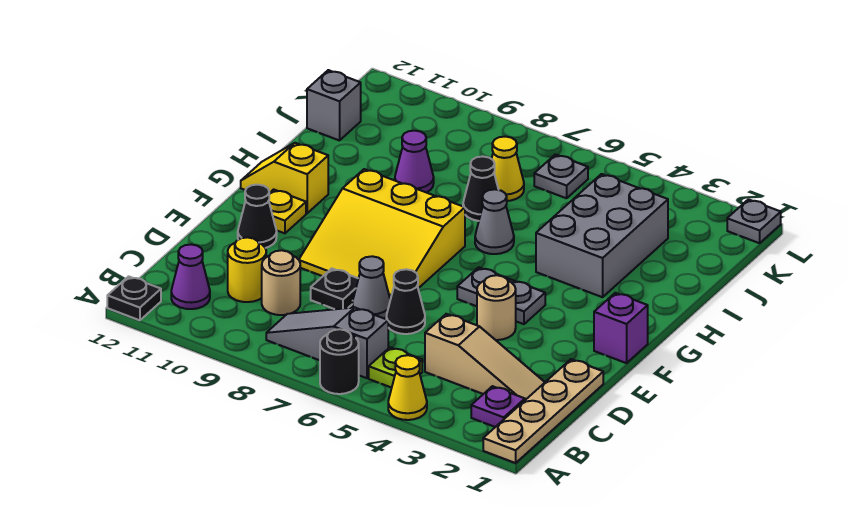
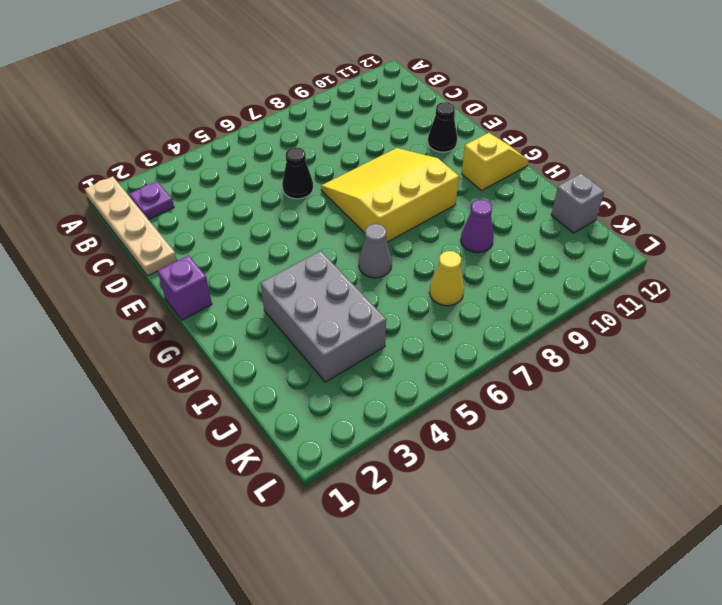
none -> yellow cone A4 level 1
none -> black round brick A6 level 1
none -> black plate A12 level 1

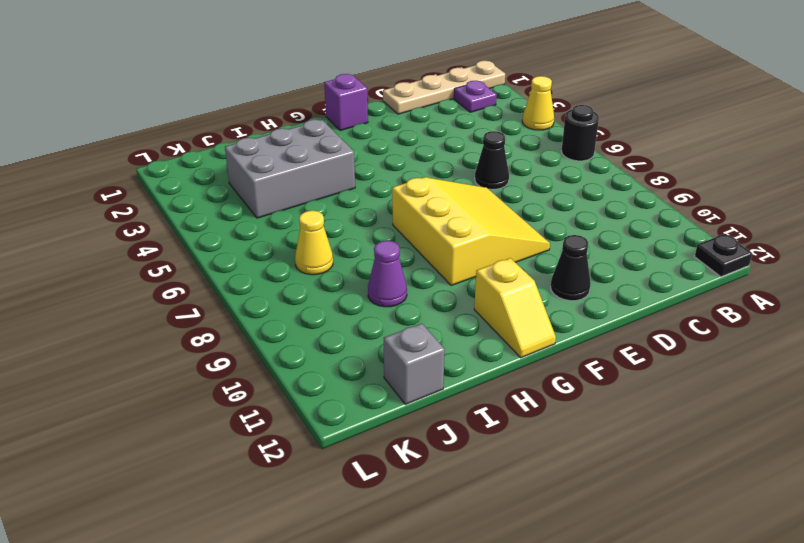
none -> lime plate B5 level 1
none -> grey slope B6:B8 level 1 top 6
none -> purple cone B11 level 1

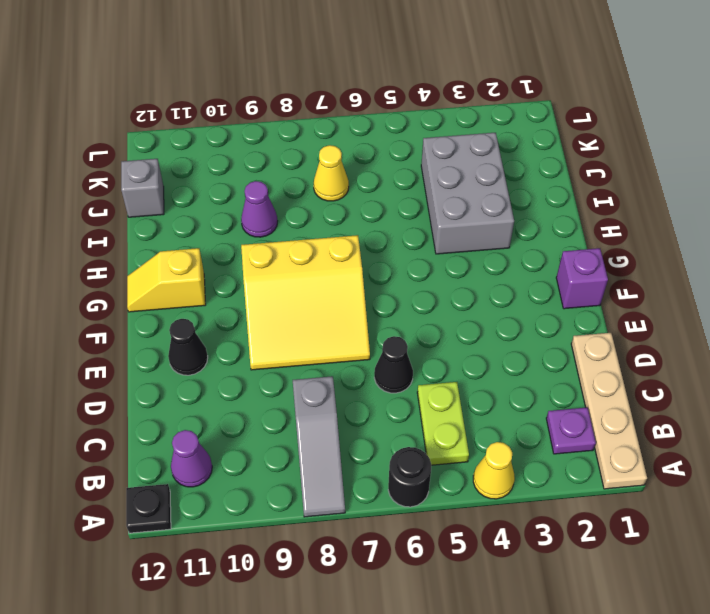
grey slope A8:C8 level 1 top C -> grey slope B6:B8 level 1 top 6
lime plate B5:C5 level 1 -> lime plate B5 level 1
none -> tan slope C2:C4 level 1 top 4
none -> tan round brick C9 level 1
none -> yellow round brick C10 level 1

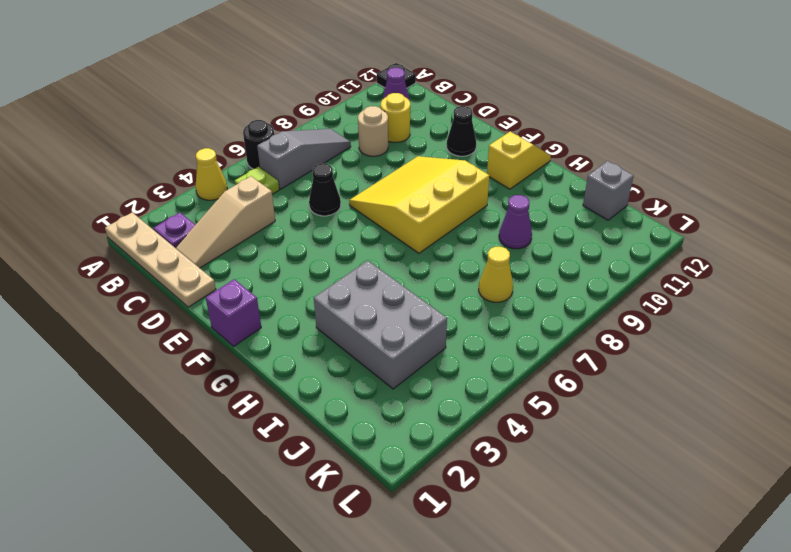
none -> grey cone D7 level 1
none -> black plate D8 level 1
none -> tan round brick E4 level 1

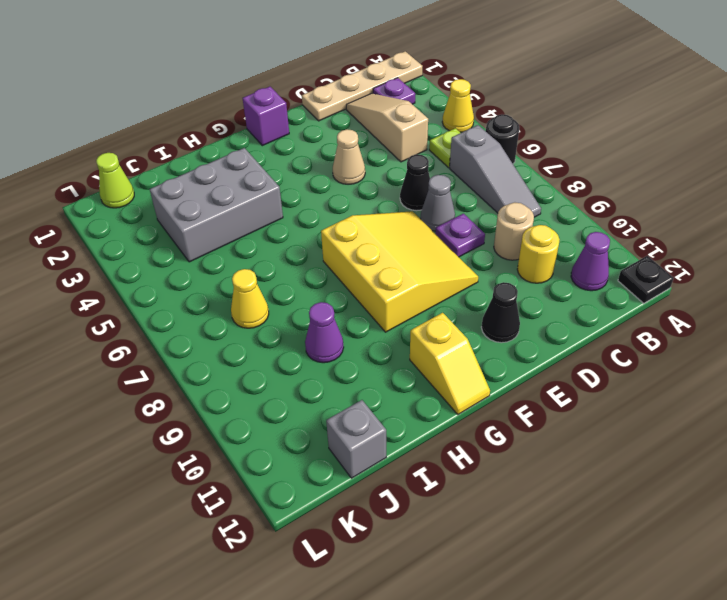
purple plate D8 level 1 -> black plate D8 level 1
tan cone E4 level 1 -> tan round brick E4 level 1
lime cone K1 level 1 -> none
none -> grey plate F4:F5 level 1
none -> yellow plate F11 level 1
none -> grey cone H6 level 1

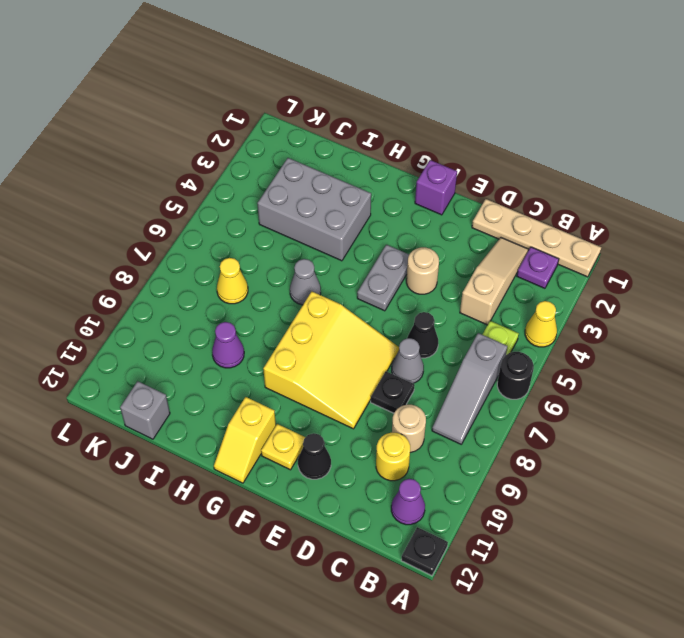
none -> black cone I7 level 1
none -> grey plate K6 level 1
none -> grey plate L1 level 1

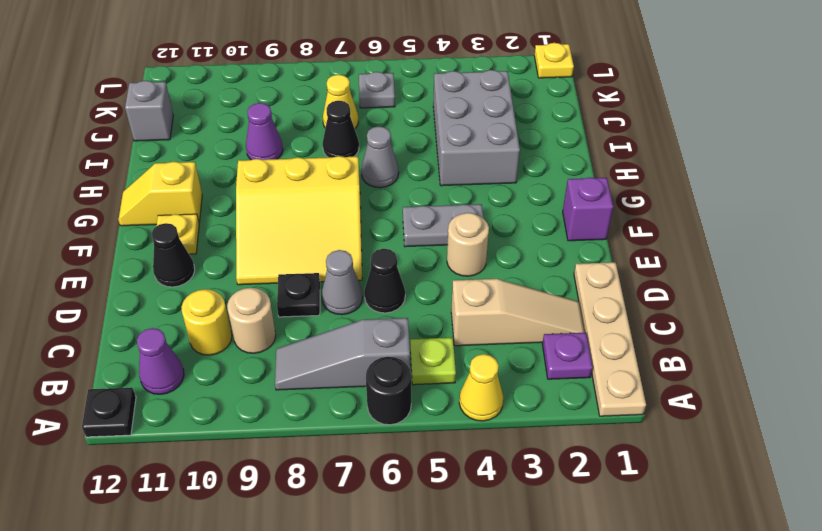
yellow plate L1 level 1 -> grey plate L1 level 1

